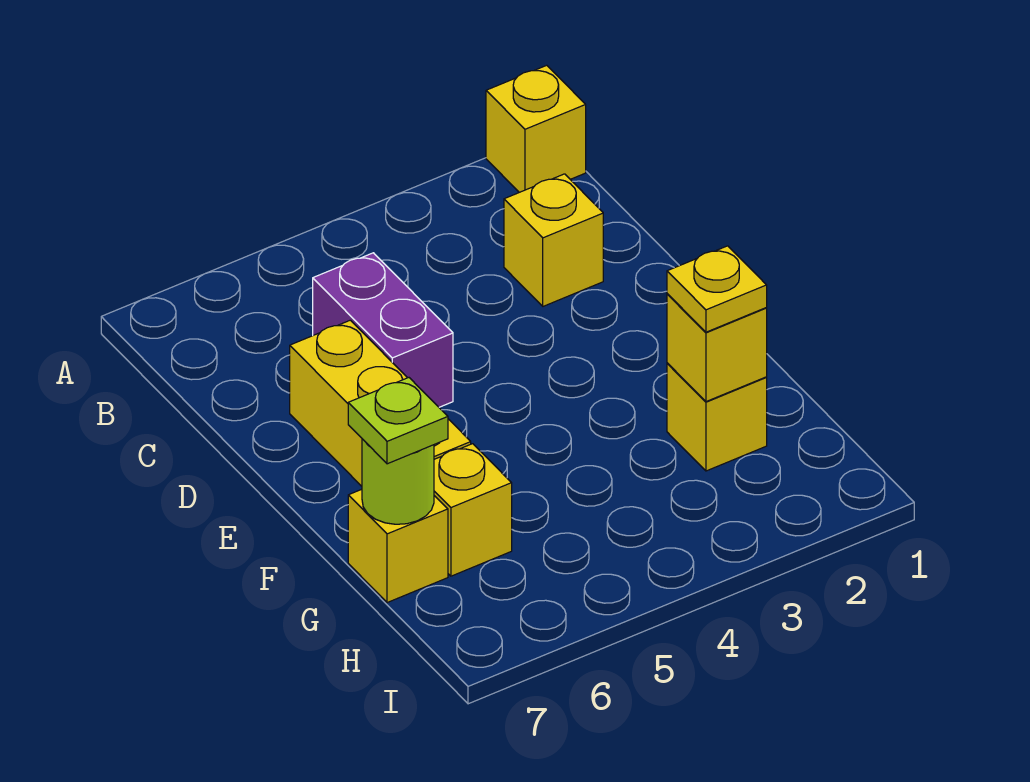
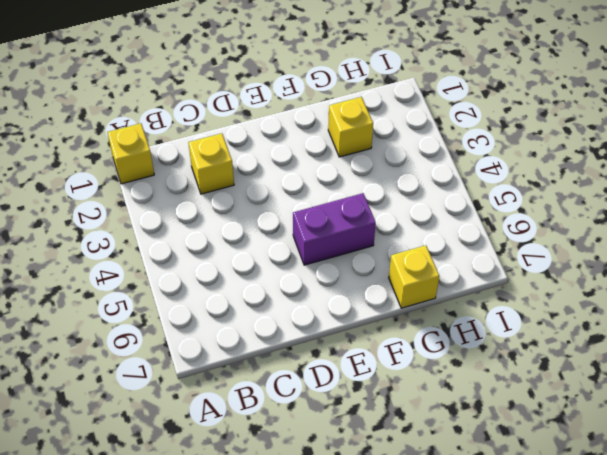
purple brick E5:F5 level 1 -> purple brick C5:D5 level 1
none -> yellow brick D6:F6 level 1
none -> yellow brick G6 level 1

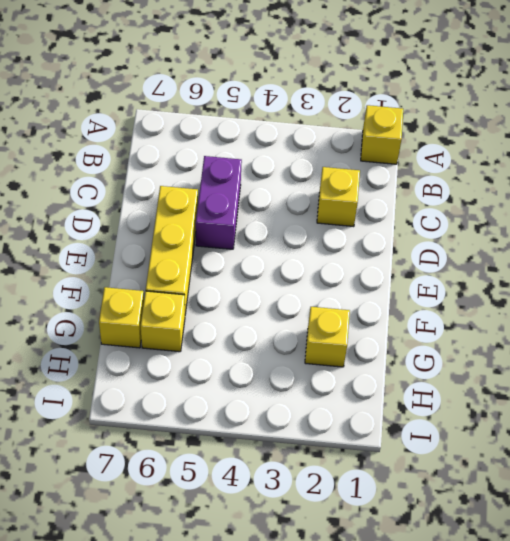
none -> yellow brick G2 level 2
none -> lime round brick G7 level 2

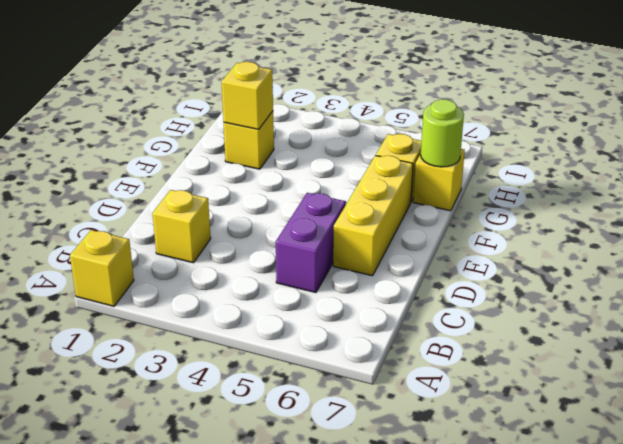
none -> yellow plate G2 level 3
none -> lime plate G7 level 3

